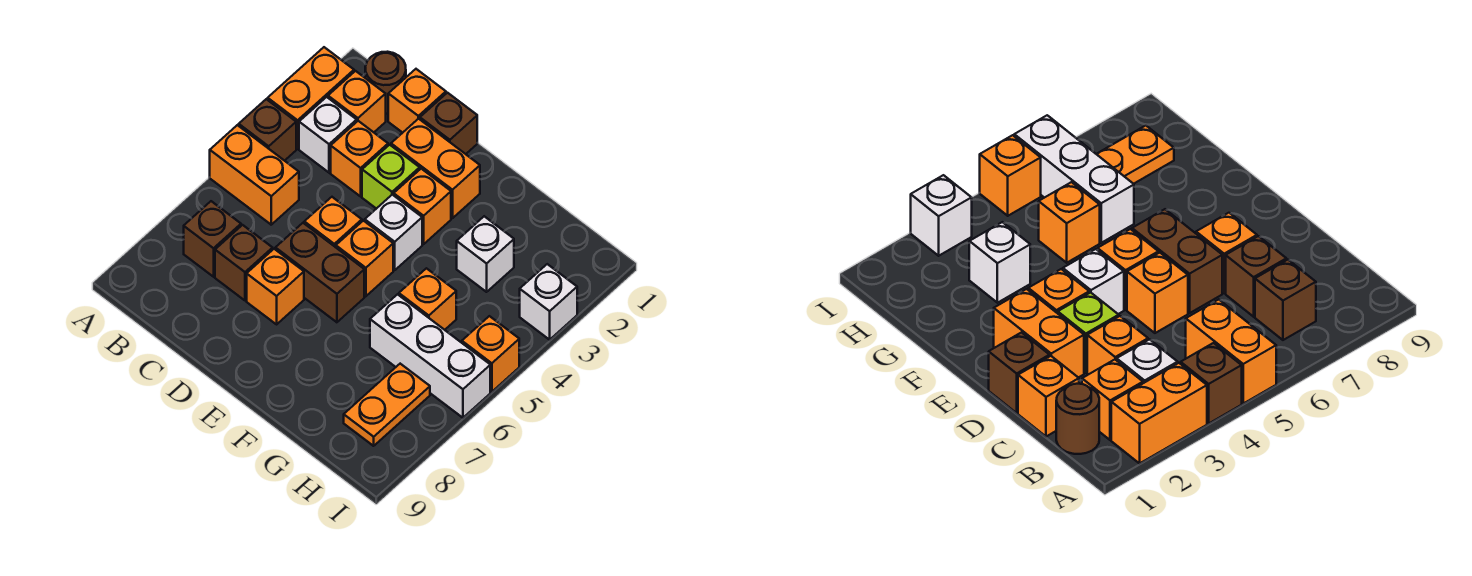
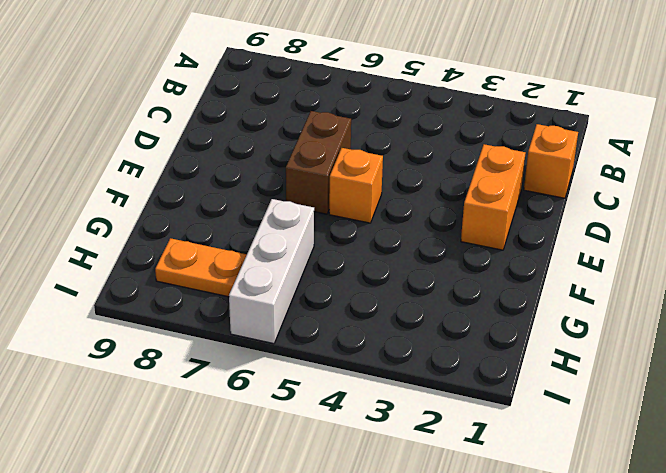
none -> orange brick A2:A3 level 1
none -> brown brick A4 level 1
none -> orange brick A5:B5 level 1

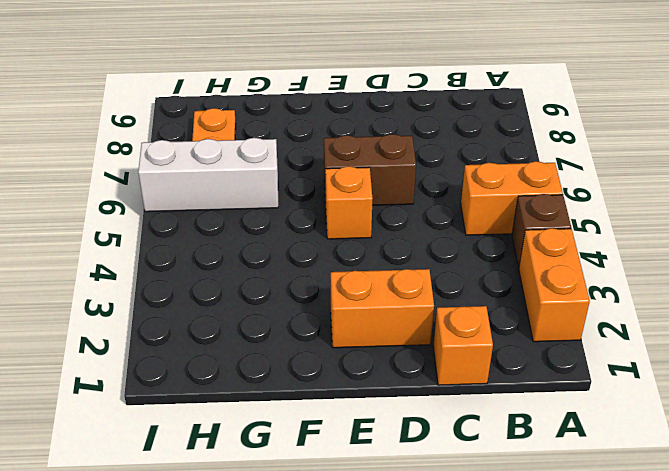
none -> brown round brick B1 level 1
none -> orange brick B2 level 1
none -> white brick B3 level 1

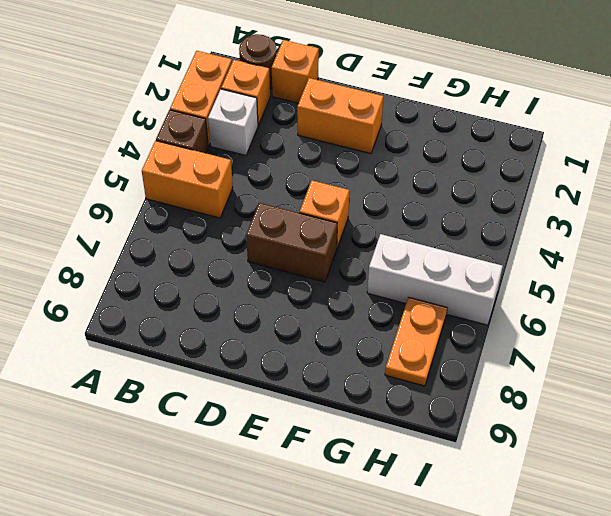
none -> brown brick B7 level 1
none -> orange brick C3 level 1
none -> brown brick C7 level 1

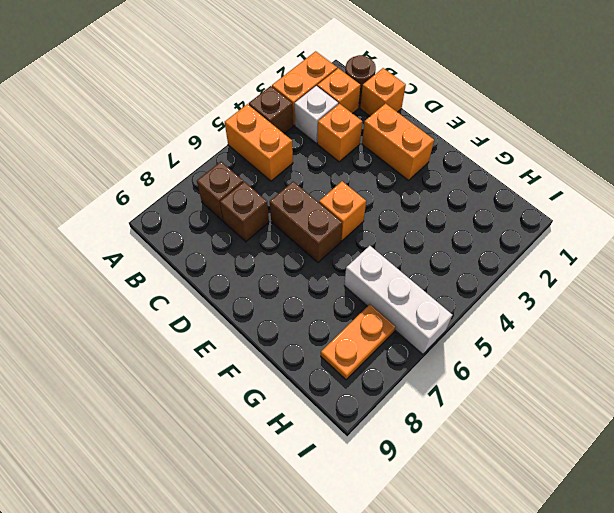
none -> brown brick D1 level 1
none -> lime brick D3 level 1
none -> orange brick D5 level 1

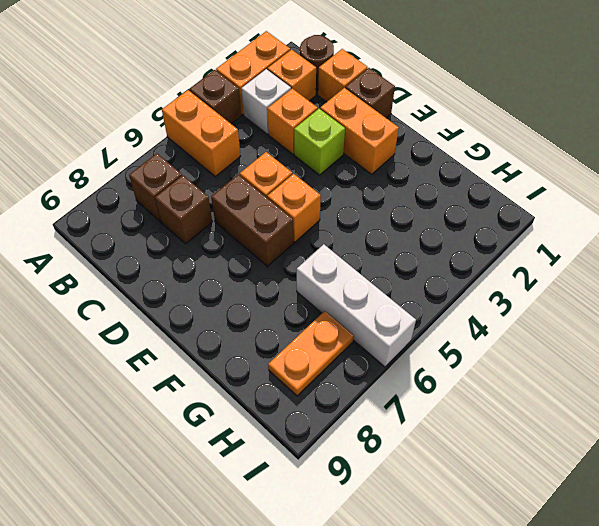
none -> orange brick D7 level 1
none -> orange brick E3 level 1
none -> white brick E4 level 1

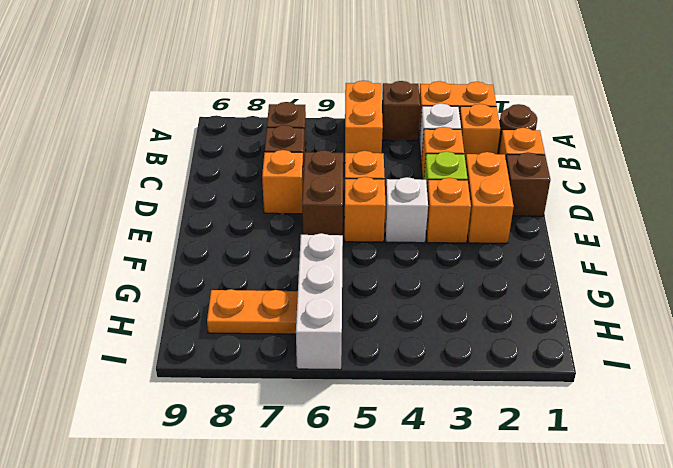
none -> white brick G3 level 1
none -> orange brick G5 level 1
none -> white brick I3 level 1

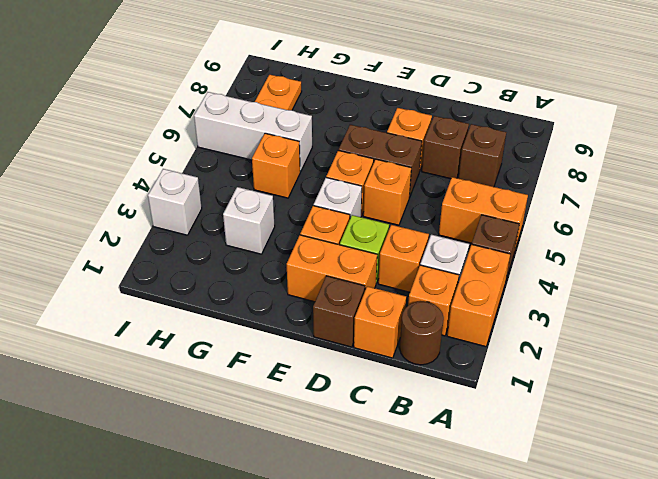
none -> orange brick I5 level 1

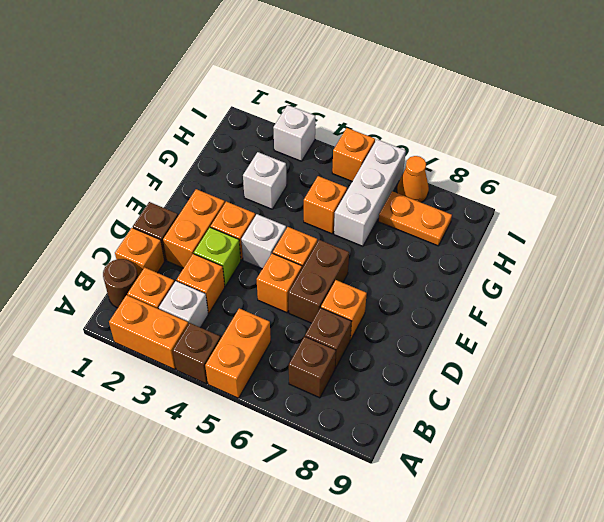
orange cone I7 level 1 -> none

